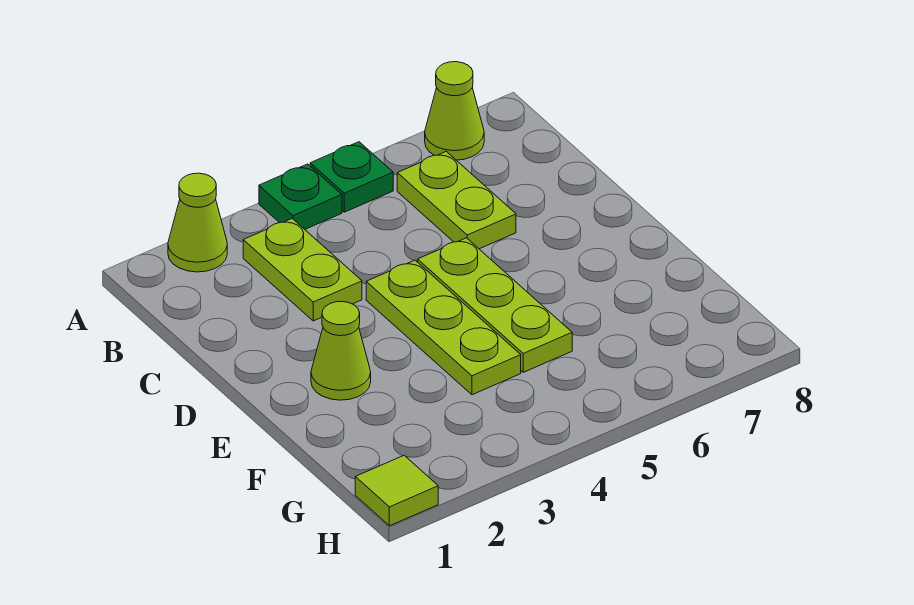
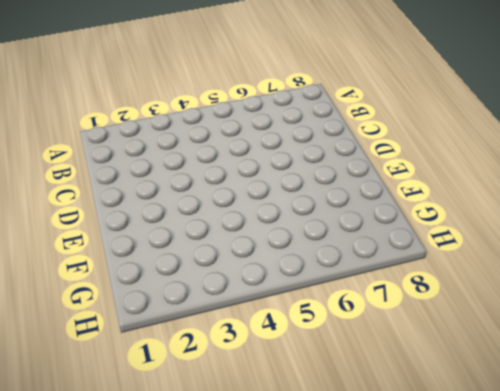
none -> lime cone A2 level 1
none -> green plate A4 level 1

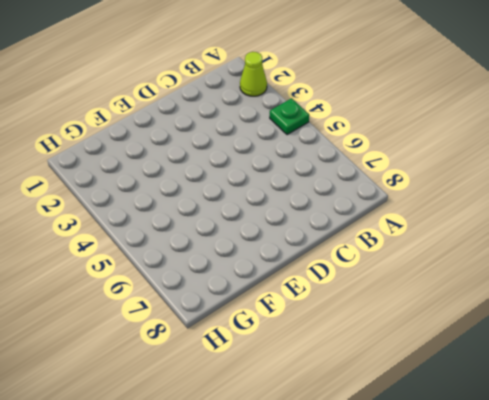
none -> green plate A5 level 1
none -> lime cone A7 level 1

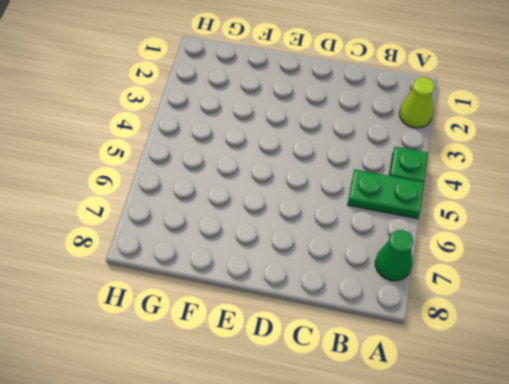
green plate A5:B5 level 1 -> green plate A5 level 1
green cone A7 level 1 -> lime cone A7 level 1
none -> lime plate B3:C3 level 1
none -> lime plate B6:C6 level 1

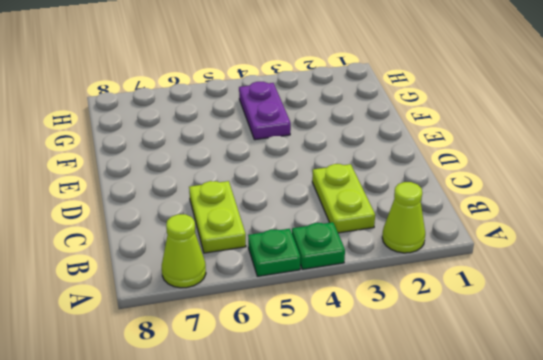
purple plate F4:G4 level 1 -> lime plate D4:F4 level 1
none -> lime plate D5:F5 level 1
none -> lime cone E2 level 1

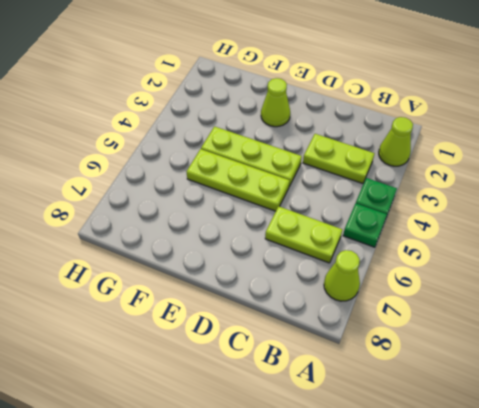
none -> lime tile H1 level 1

